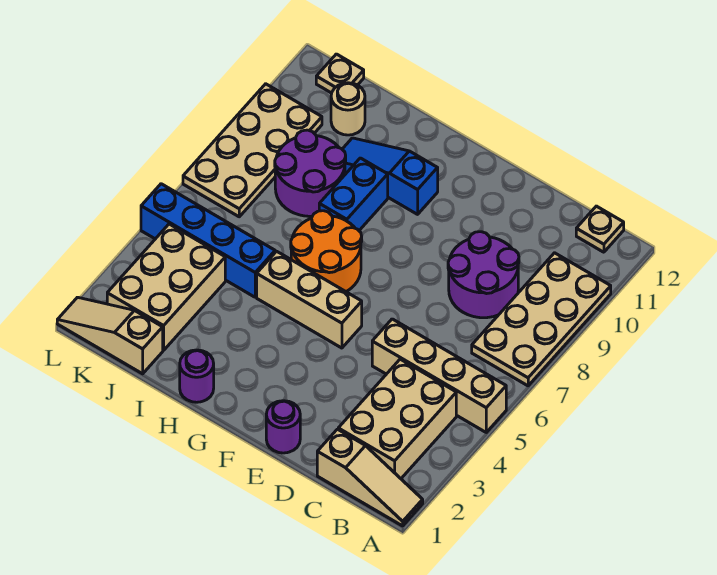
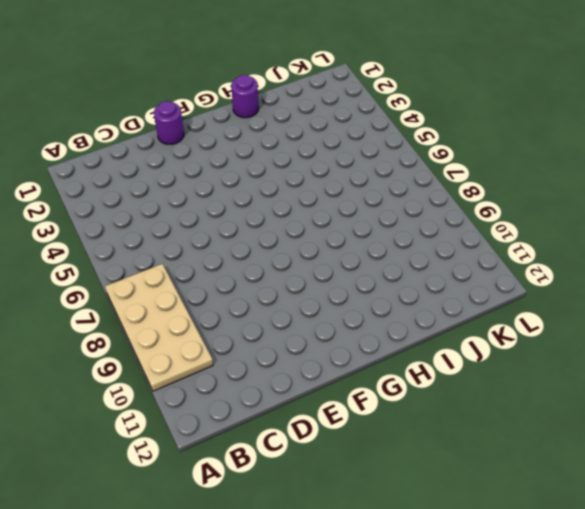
none -> tan slope A1:C1 level 1 top C
none -> tan brick A5:D5 level 1
none -> tan brick B2:C4 level 1

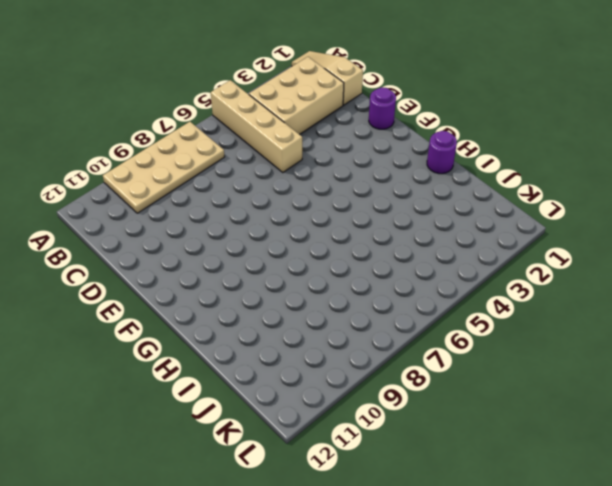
none -> tan plate B12 level 1
none -> purple round brick C8:D9 level 1
none -> tan brick F5:H5 level 1

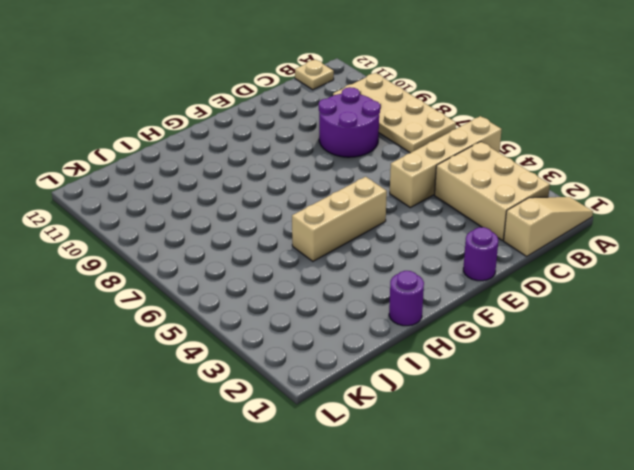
none -> orange round brick G6:H7 level 1
none -> blue slope G10:I10 level 1 top G
none -> blue brick H8:H9 level 1

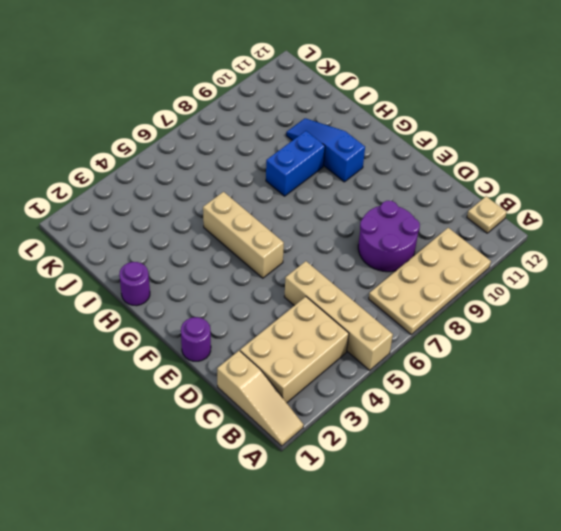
none -> orange round brick G6:H7 level 1
none -> blue brick I5:L5 level 1
none -> purple round brick I8:J9 level 1

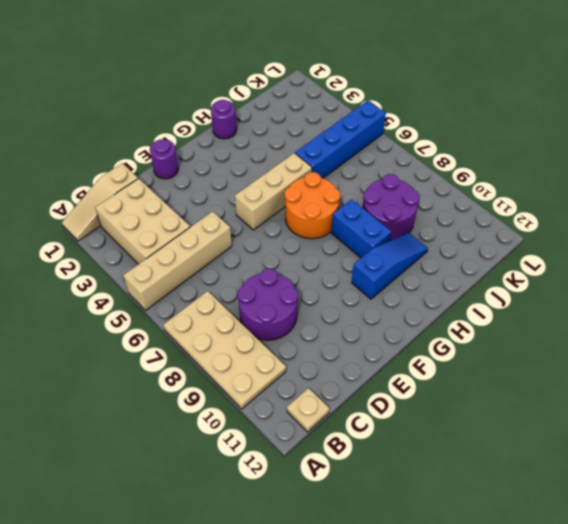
none -> tan slope J1:L1 level 1 top J
none -> tan brick J2:K4 level 1
none -> tan round brick J11 level 1

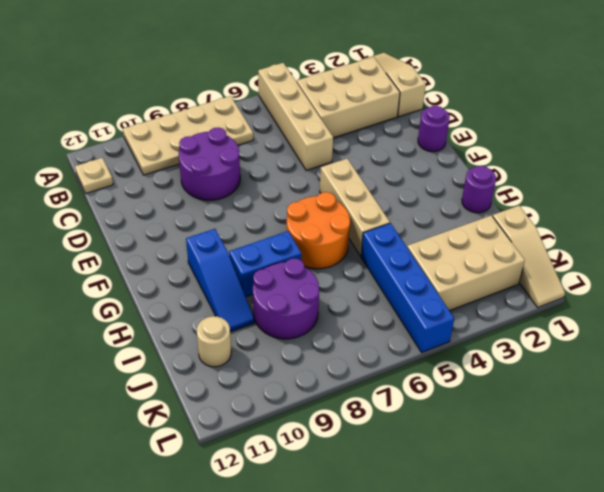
none -> tan plate K7:L10 level 1
none -> tan plate K12 level 1

